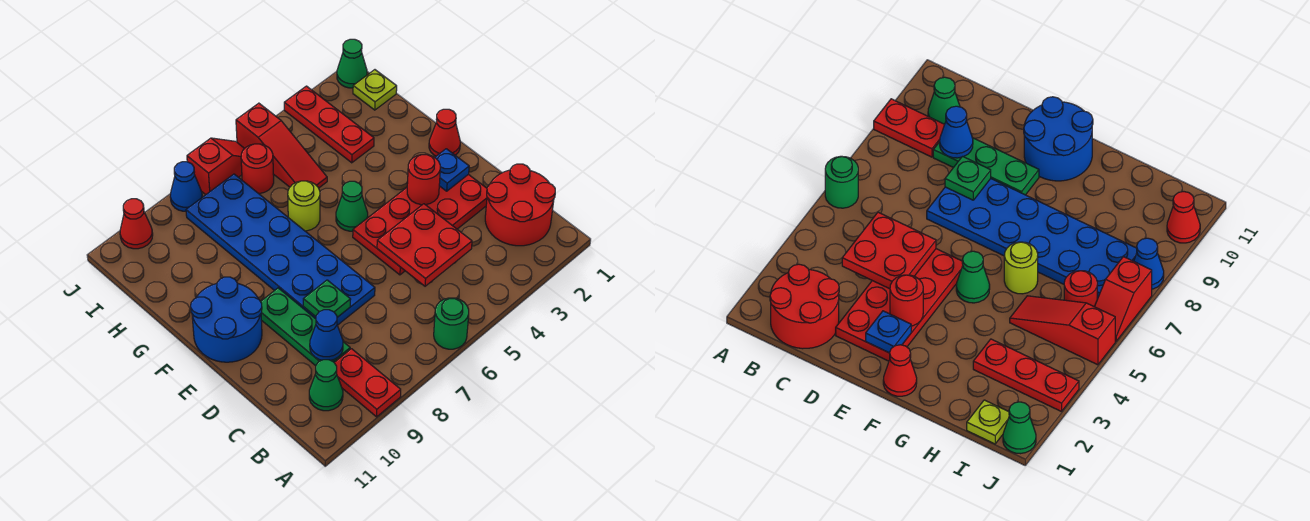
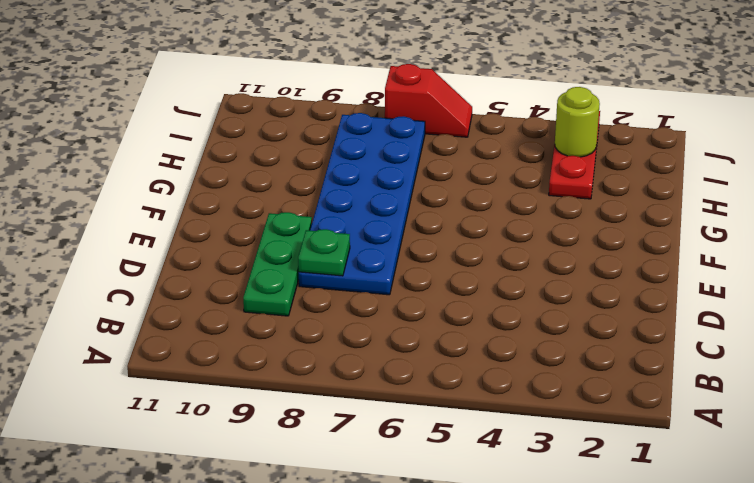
lime round brick I3 level 2 -> lime round brick G6 level 1
none -> green round brick A6 level 1
none -> red plate A9:B9 level 1
none -> red round brick B1:C2 level 1

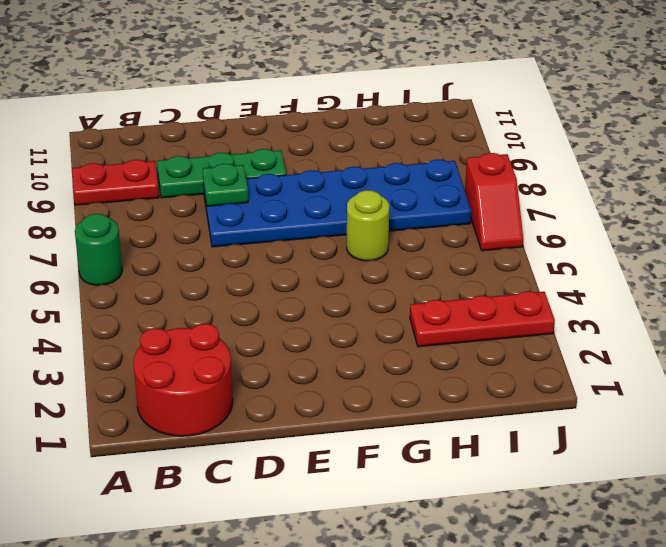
none -> green cone B10 level 1
none -> red plate D2:E5 level 1
none -> blue round brick E10:F11 level 1

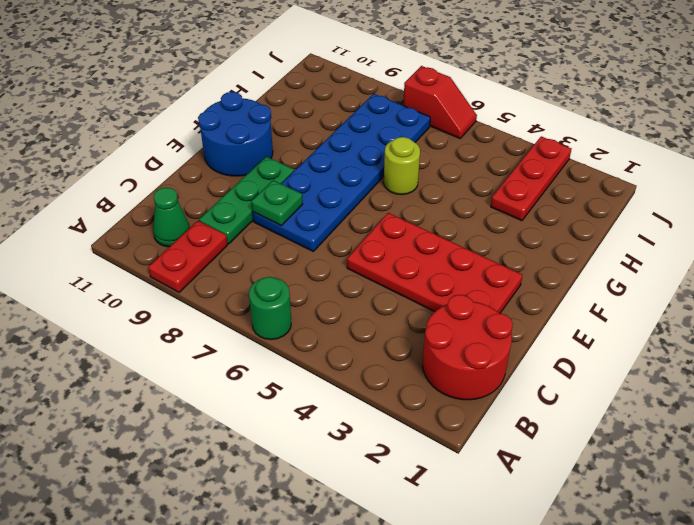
none -> red cone F1 level 1
none -> green cone F5 level 1
none -> red slope H5:J5 level 1 top J

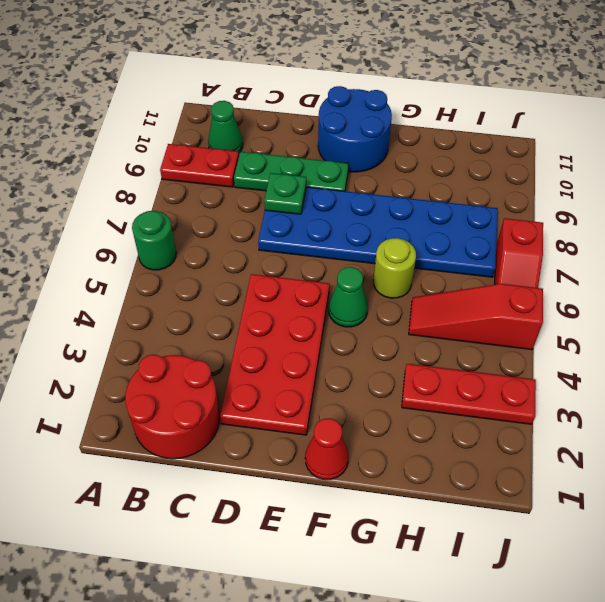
none -> lime plate I1 level 1
none -> red round brick I6 level 1
none -> green cone J1 level 1

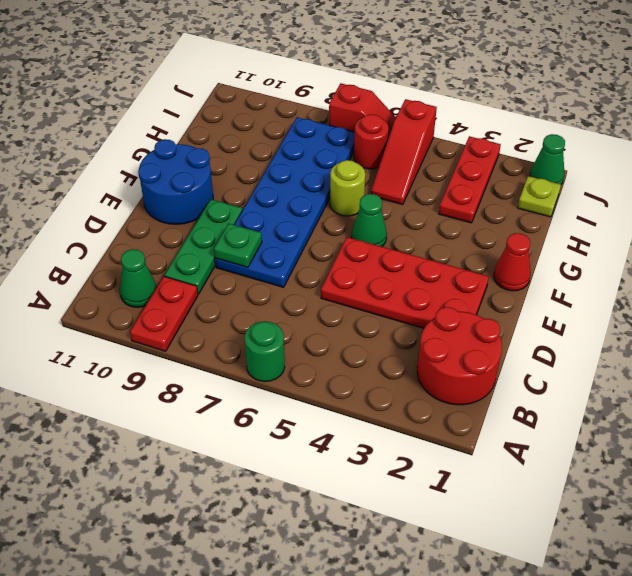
none -> blue cone J8 level 1
none -> red cone J10 level 1
none -> red plate C4:D5 level 2

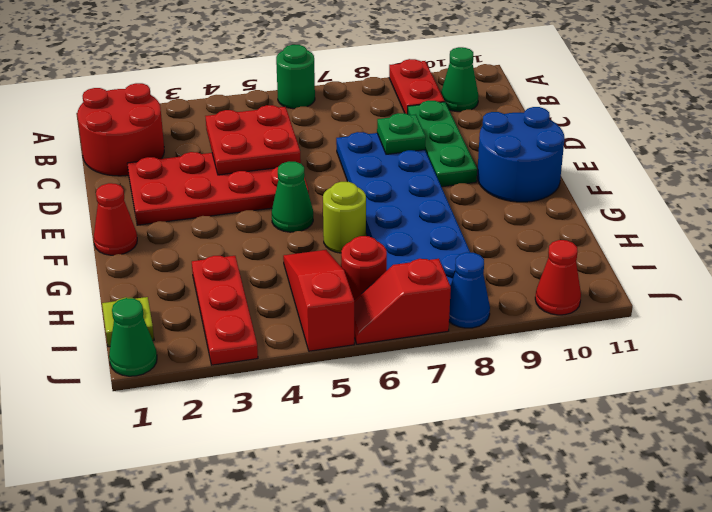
none -> blue cone C9 level 2
none -> blue plate E2 level 2
none -> red round brick E3 level 2

